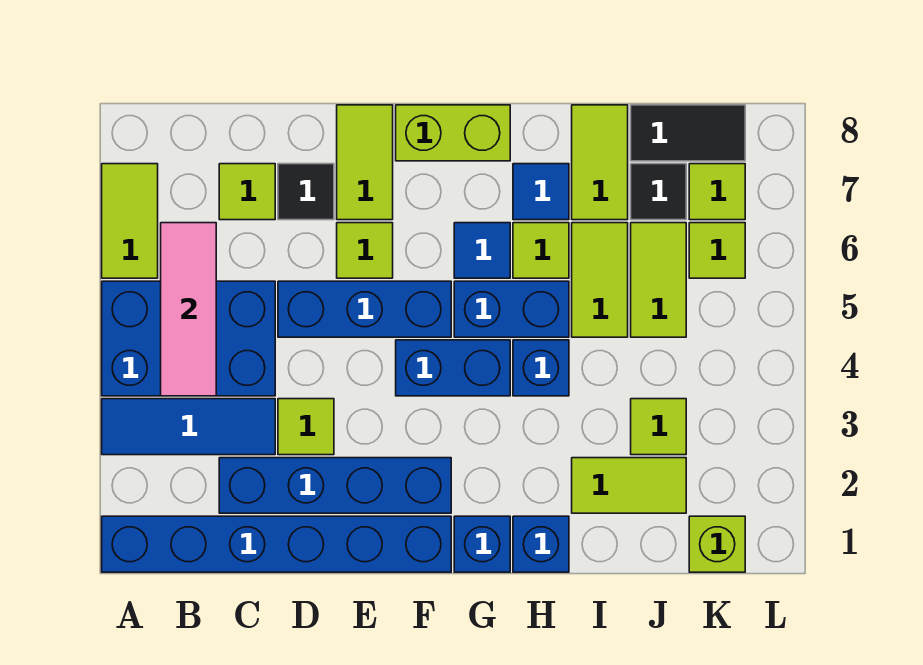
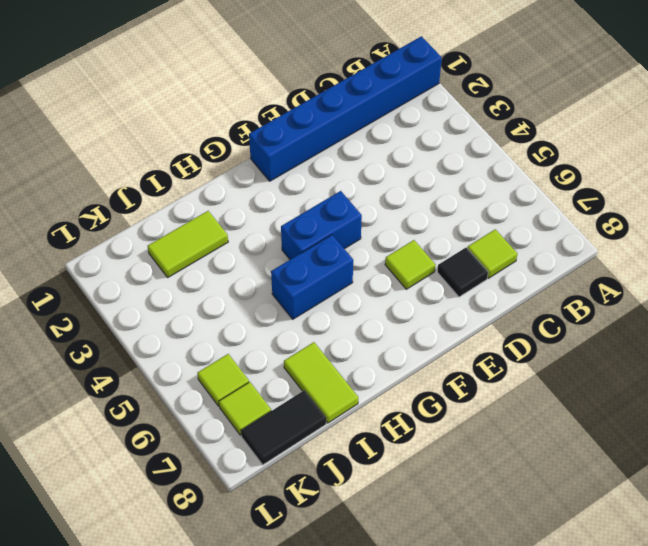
none -> blue tile A3:C3 level 1
none -> blue brick A4:C5 level 1
none -> lime tile A6:A7 level 1
none -> blue brick C2:F2 level 1

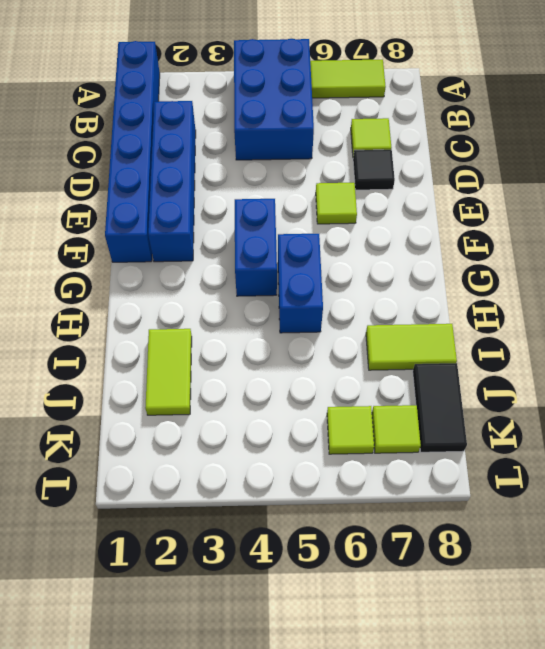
none -> blue tile A3:C3 level 1
none -> lime tile D3 level 1
none -> blue brick D5:F5 level 1
none -> lime tile E7:E8 level 1

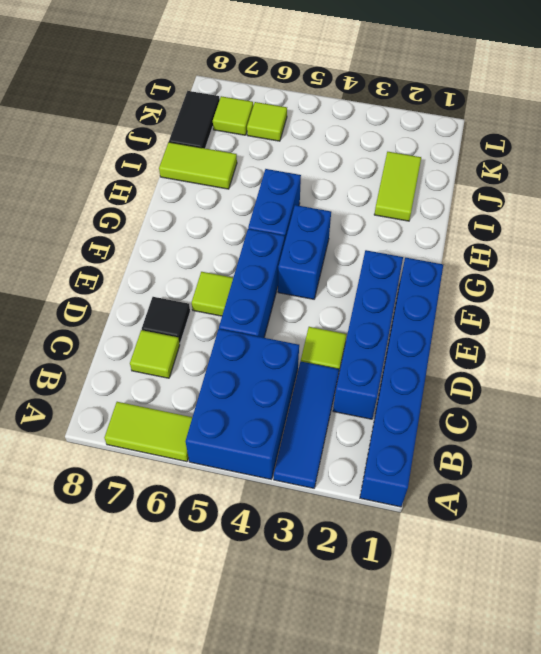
none -> lime tile E7:E8 level 1
none -> lime brick F8:G8 level 1
none -> blue brick G1 level 1
none -> blue tile G6 level 1

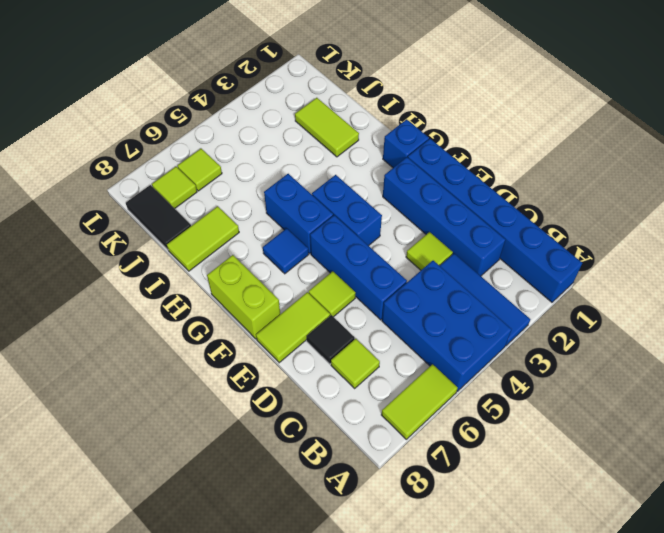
none -> blue brick H1 level 1
none -> blue brick H4 level 1
none -> lime tile H6 level 1
none -> blue tile H7 level 1

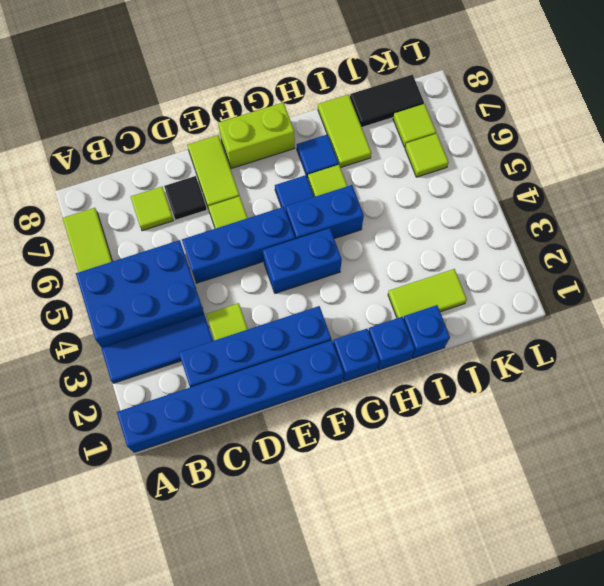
blue brick I1 level 1 -> blue brick H4 level 1
none -> lime tile I5:I6 level 1
none -> lime tile J3 level 1
none -> lime tile J5:J6 level 1
none -> black tile J7 level 1

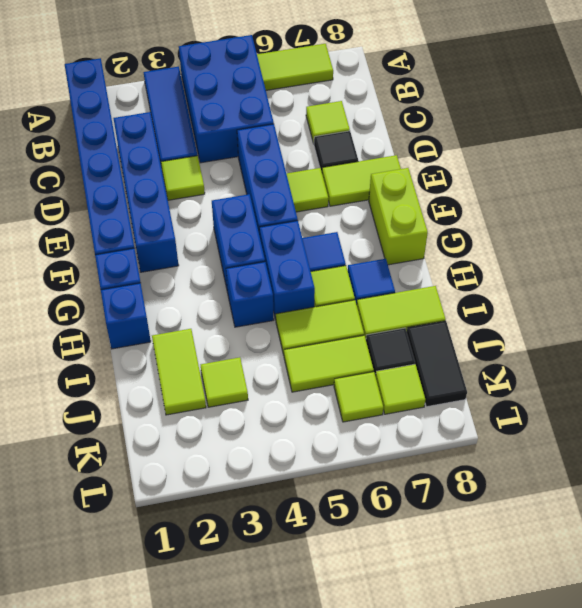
none -> lime brick K1 level 1
none -> pink tile B4:B6 level 2

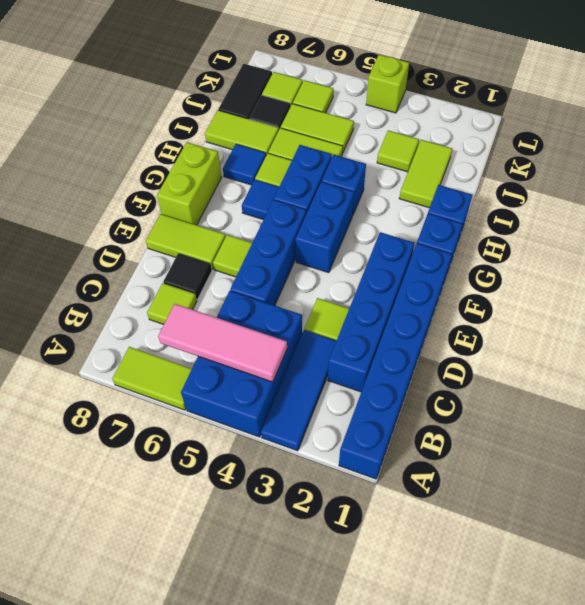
lime brick L4 level 1 -> lime brick K1 level 1

